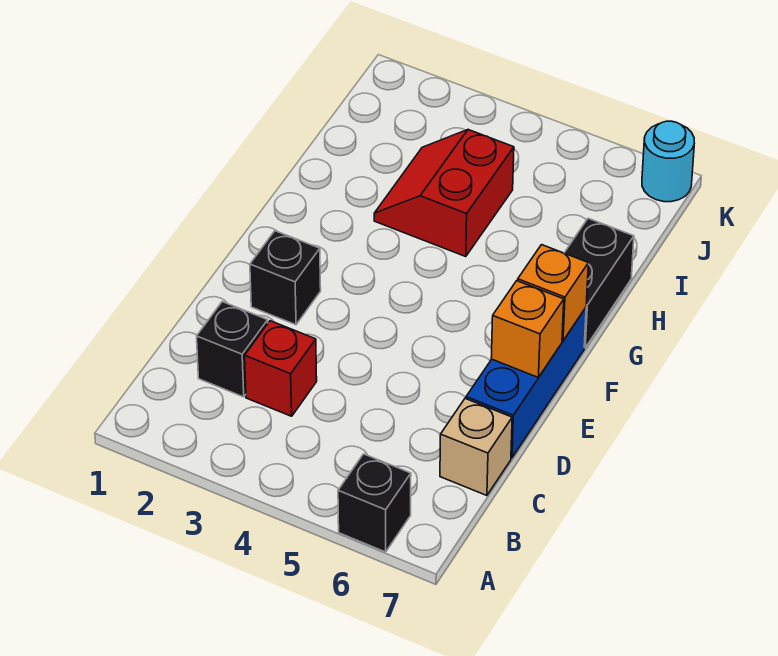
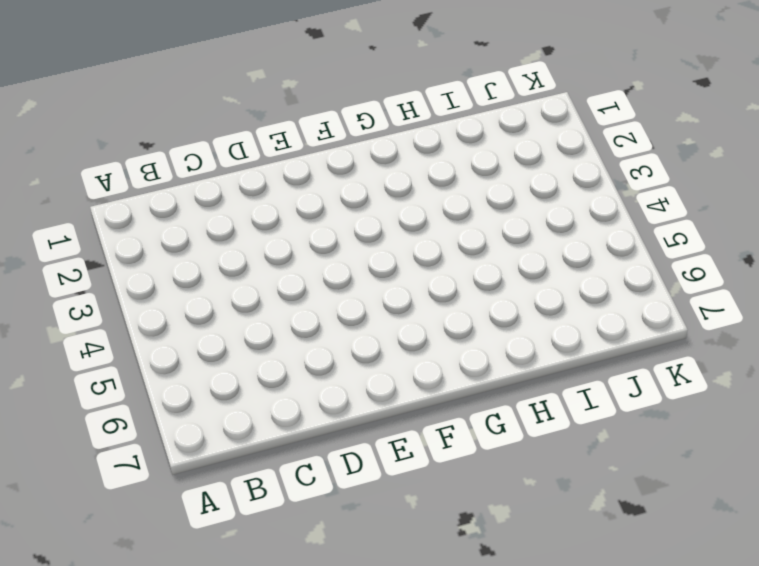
none -> black brick A6 level 1
none -> black brick C2 level 1

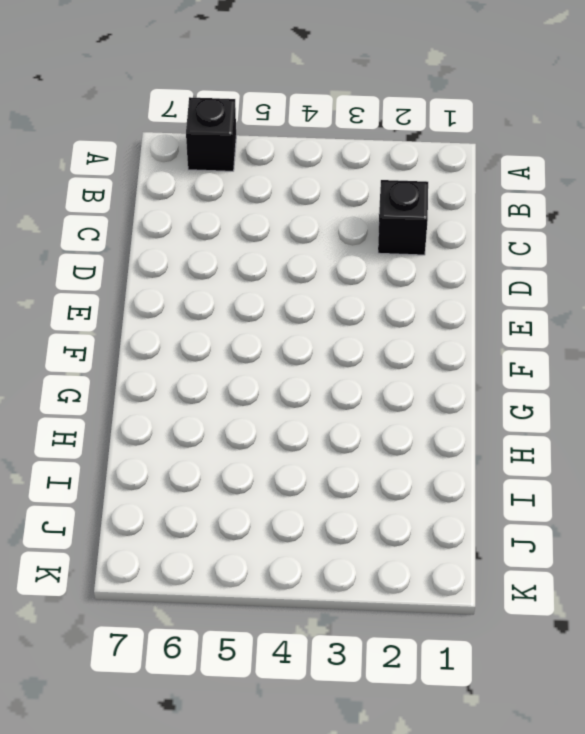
none -> red brick C3 level 1
none -> tan brick C7 level 1

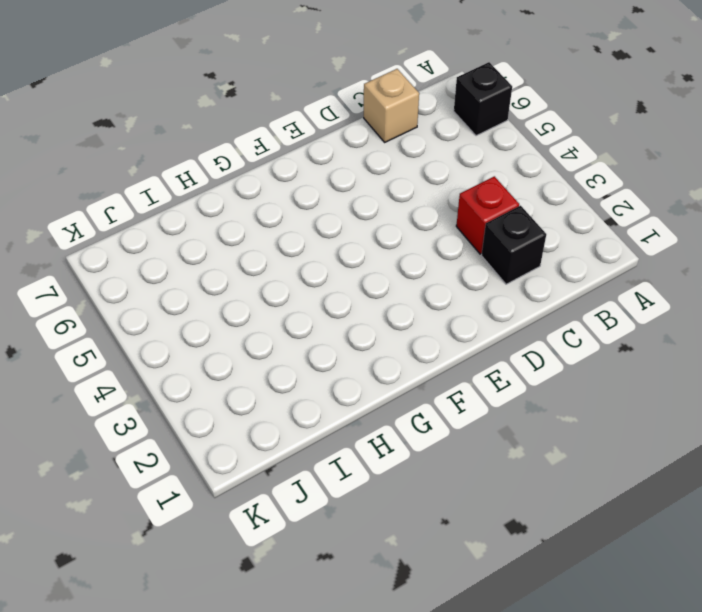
none -> blue brick D7:F7 level 1
none -> black brick E2 level 1

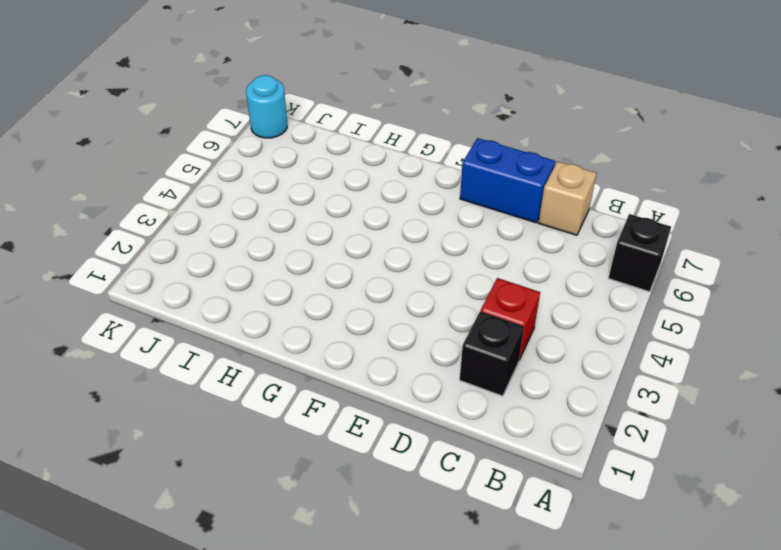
blue brick D7:E7 level 1 -> blue brick D7:F7 level 1
none -> black brick E2 level 1
none -> black brick G7:H7 level 1

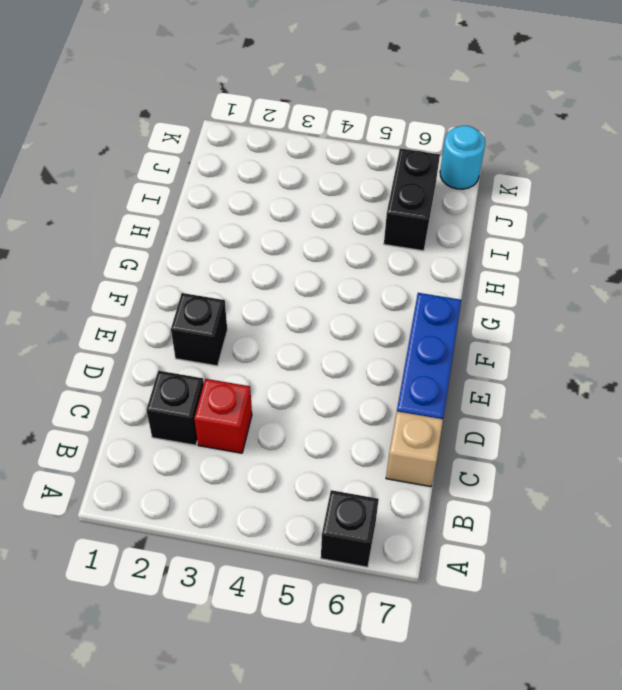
black brick I6:J6 level 1 -> black brick G7:H7 level 1
none -> red slope H3:I4 level 1 top 4
none -> orange brick E7 level 2

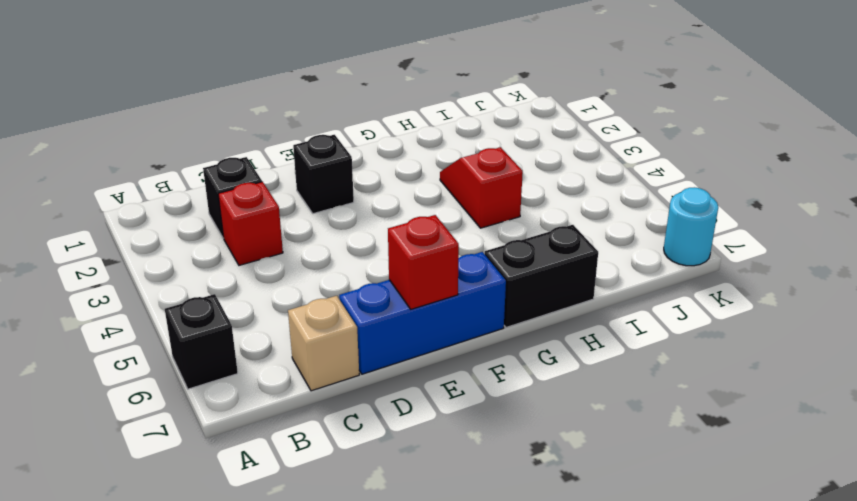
red brick E7 level 2 -> orange brick E7 level 2
red slope H3:H4 level 1 top 4 -> red slope H3:I4 level 1 top 4
none -> orange brick F7 level 2

